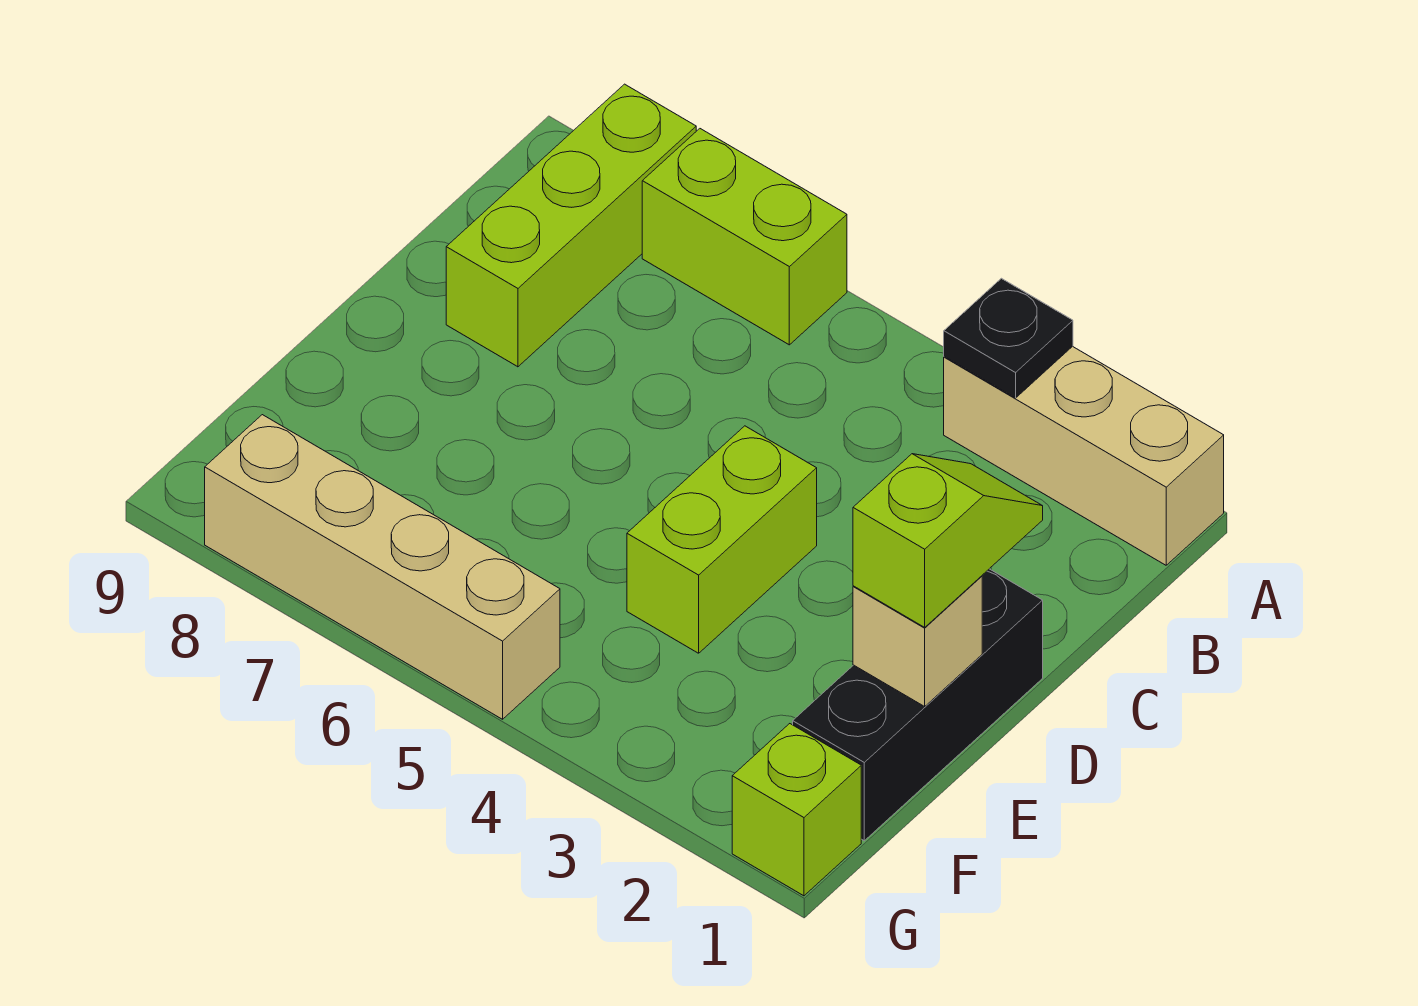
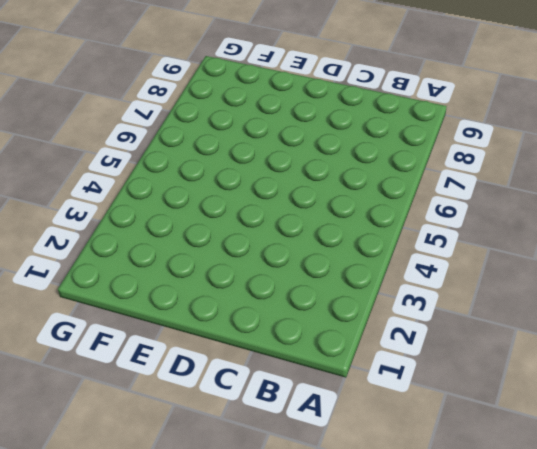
none -> tan brick A1:A3 level 1
none -> lime brick A6:A7 level 1

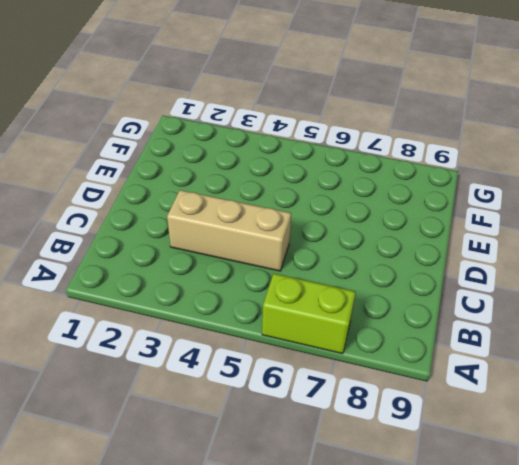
tan brick C3:C5 level 1 -> tan brick A1:A3 level 1
none -> lime brick A8:C8 level 1
none -> black brick D1:F1 level 1

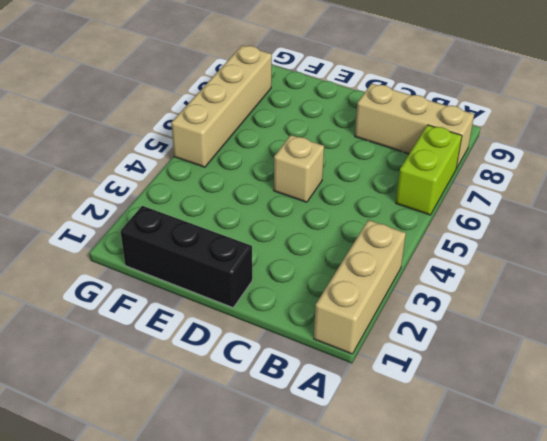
tan brick A8:C8 level 1 -> lime brick A8:C8 level 1
tan brick D5 level 1 -> tan brick E1 level 2
none -> lime brick D4:E4 level 1
none -> lime brick G1 level 1

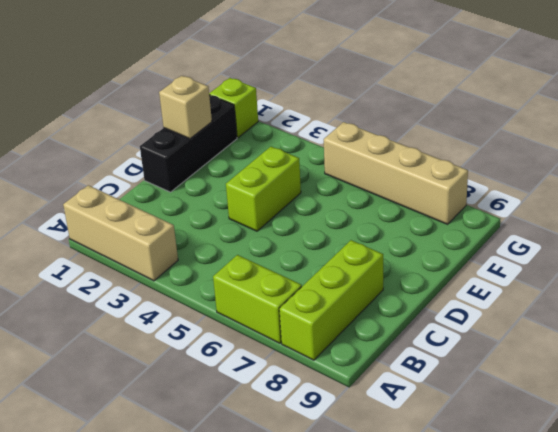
none -> black plate A3 level 2
none -> lime slope D1:E1 level 3 top E

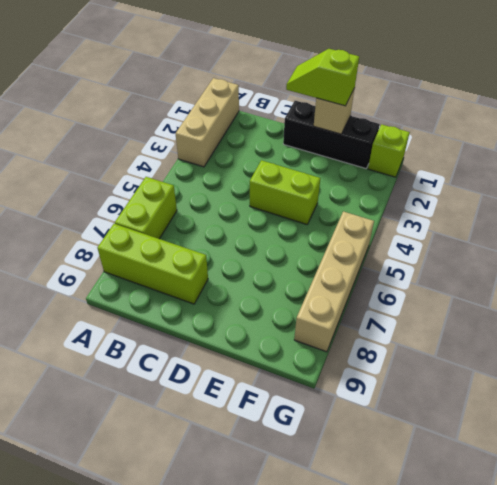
none -> black plate A3 level 2

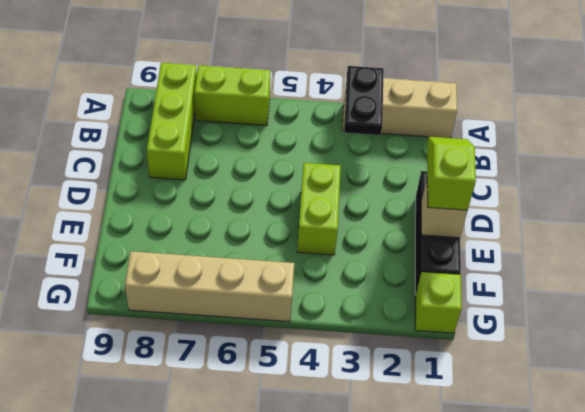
black plate A3:B3 level 2 -> black plate A3 level 2

